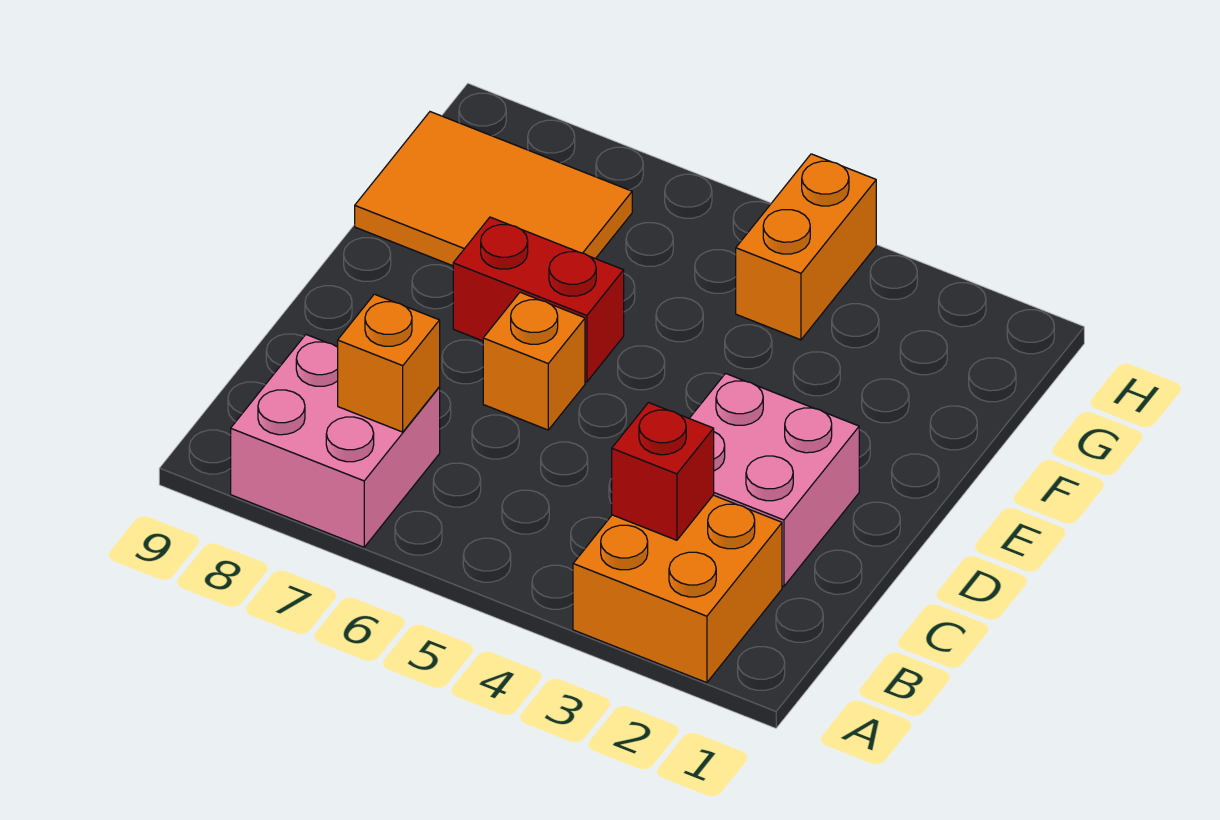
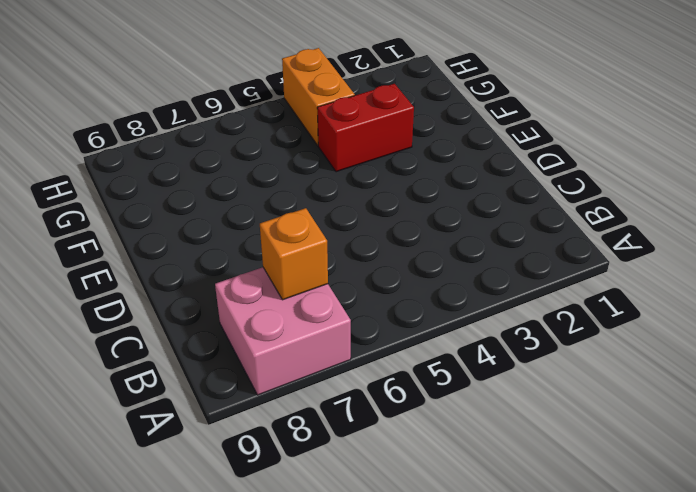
red brick F3:F4 level 1 -> red brick E6:E7 level 1
none -> orange brick A2:B3 level 1
none -> pink brick C2:D3 level 1

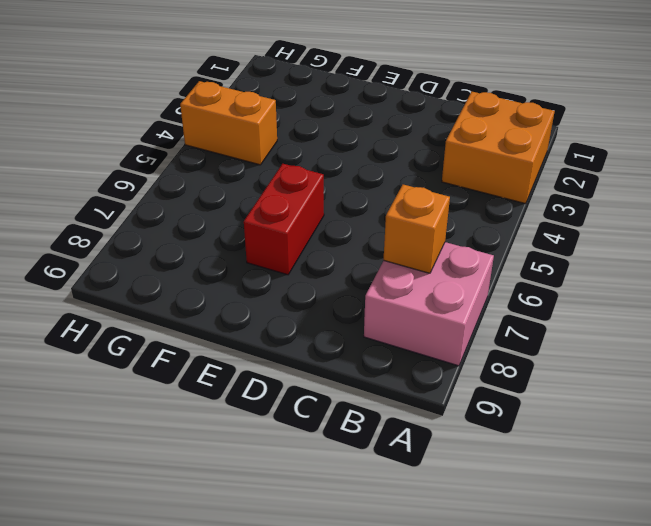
none -> pink brick C2:D3 level 1
none -> orange brick D6 level 1

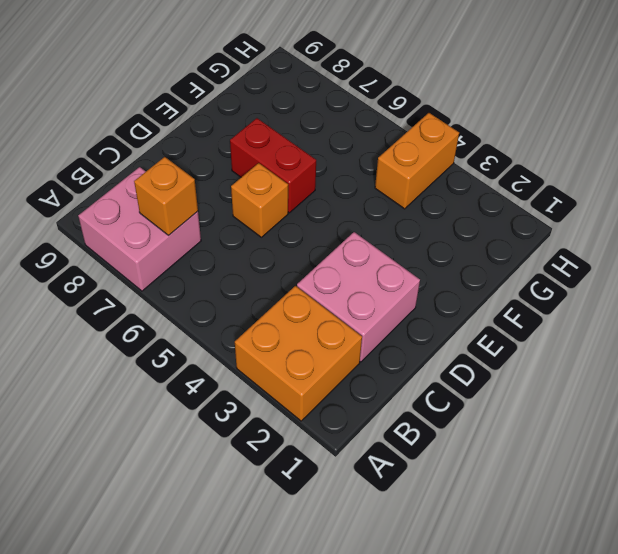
none -> orange tile F7:G9 level 1
none -> red brick B3 level 2

